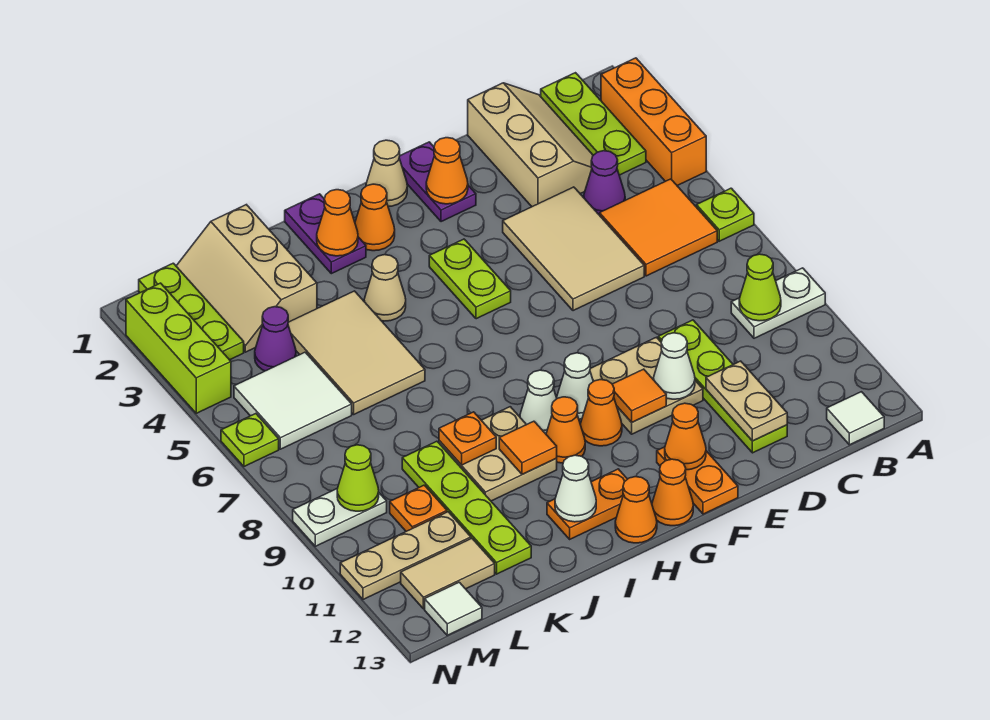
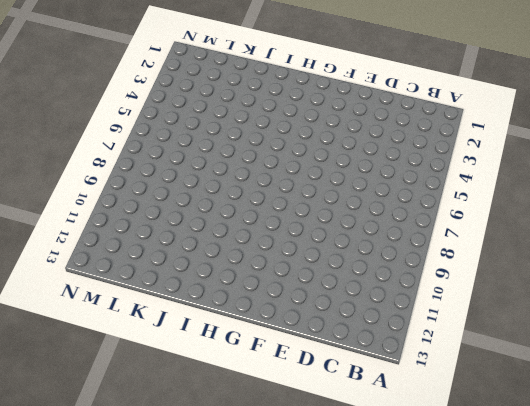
none -> orange brick A2:A4 level 1
none -> lime plate A6 level 1
none -> white plate A9:B9 level 1
none -> lime plate B1:B3 level 1

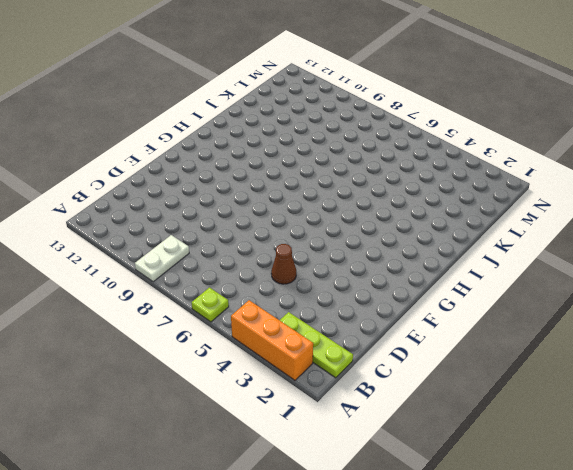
brown cone D5 level 1 -> tan tile D4:E6 level 1
none -> orange tile B5:C6 level 1
none -> white tile B13 level 1
none -> tan slope C1:D3 level 1 top D
none -> purple cone C4 level 1

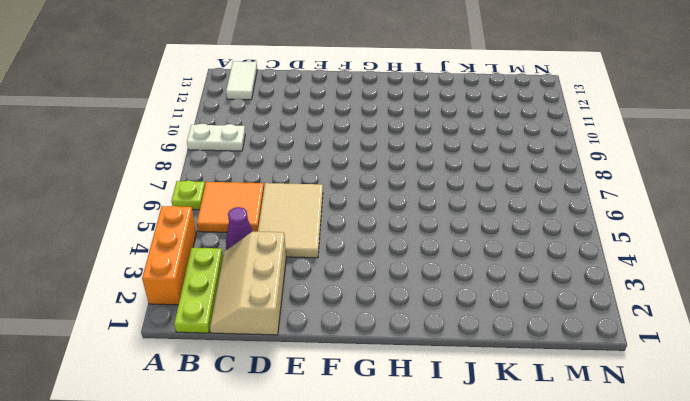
white tile B12:B13 level 1 -> white tile B13 level 1
none -> lime plate D9:D12 level 1
none -> tan plate E9:F10 level 1
none -> purple plate F1:F2 level 1
none -> orange plate F12:F13 level 1

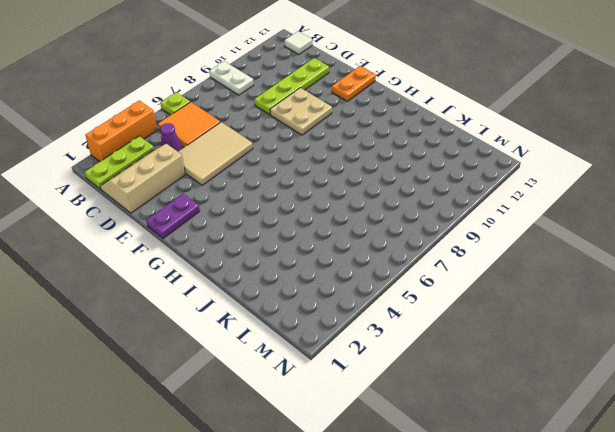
none -> tan cone G1 level 1
none -> lime plate G4:G5 level 1
none -> white cone G9 level 1
none -> orange cone G10 level 1

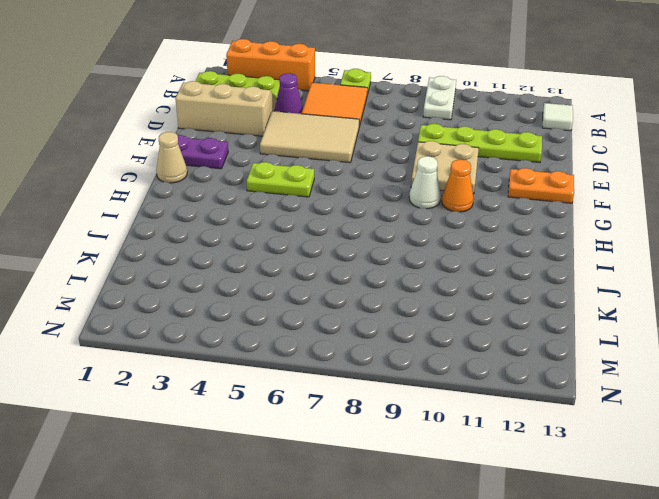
none -> orange cone G13 level 1
none -> orange cone H2 level 1
none -> white cone H9 level 1
none -> orange cone H10 level 1

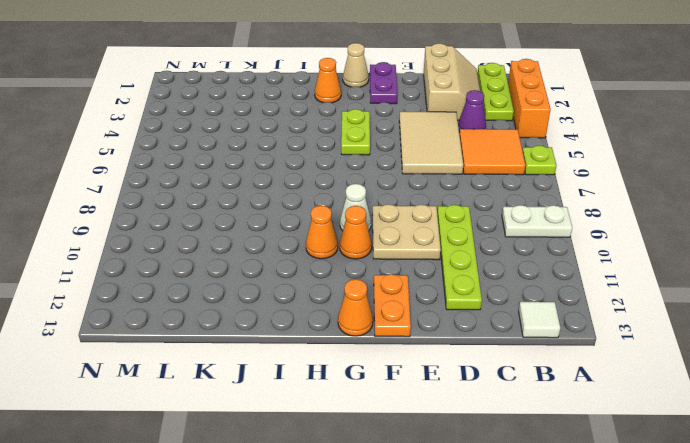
none -> white cone H9 level 1
none -> orange plate H12:I12 level 1
none -> orange cone H13 level 1
none -> purple plate I1:I2 level 1

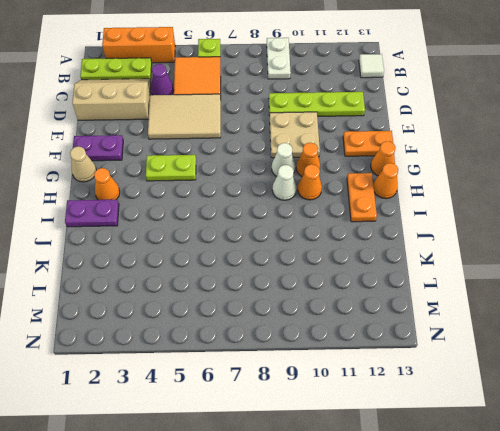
none -> tan cone I4 level 1
none -> tan plate I9:J10 level 1
none -> tan tile J4:K6 level 1
none -> tan slope K1:L3 level 1 top K

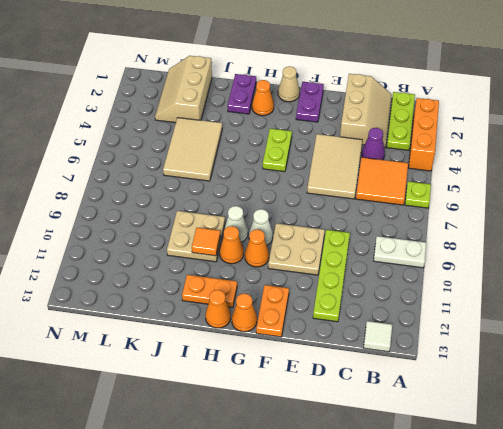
none -> tan cone I4 level 1
none -> lime plate K9:K12 level 1
none -> purple cone L4 level 1
none -> white tile L5:M6 level 1

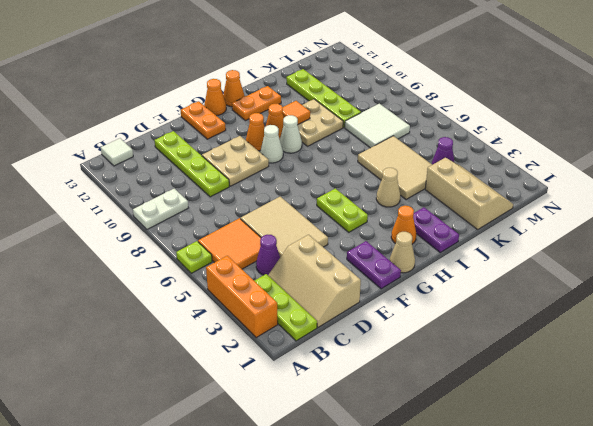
white tile K7:L8 level 1 -> white tile L5:M6 level 1
none -> orange plate L10 level 1
none -> tan plate L11:N11 level 1
none -> tan tile L12:M12 level 1
none -> lime plate M1:M3 level 1

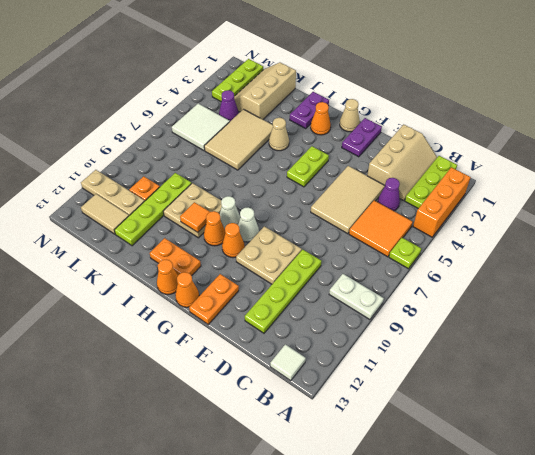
none -> white plate M9:N9 level 1
none -> white tile M13 level 1
none -> lime brick N2:N4 level 1
none -> lime plate N6 level 1

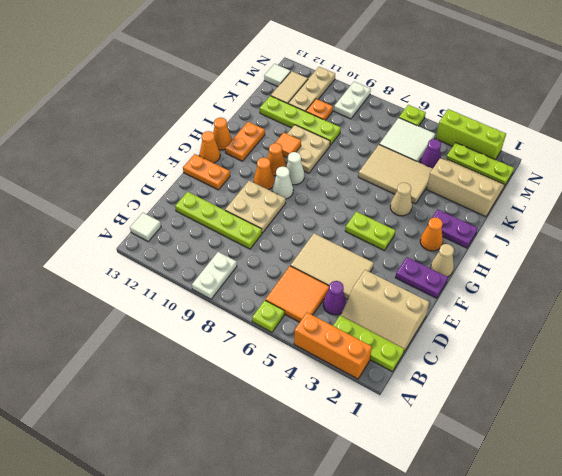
none -> lime cone B9 level 2
none -> tan plate D11:D12 level 2
none -> white cone E10 level 2
none -> orange cone F2 level 2

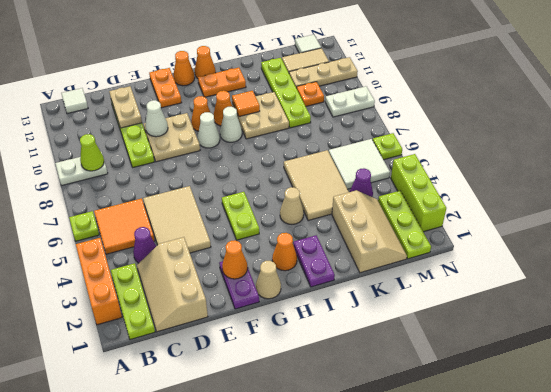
none -> orange tile F10 level 2
none -> orange cone F12 level 2
none -> orange cone I2 level 2
none -> white cone I12 level 2

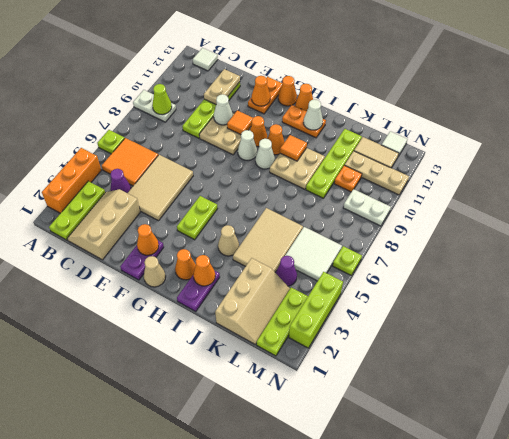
none -> orange plate J9 level 2
none -> lime cone M9 level 2

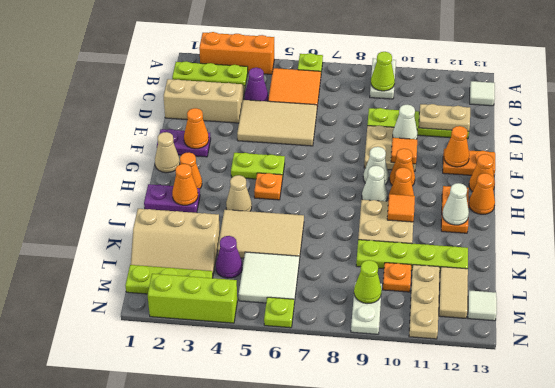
orange plate H5 level 1 -> orange plate J9 level 2

